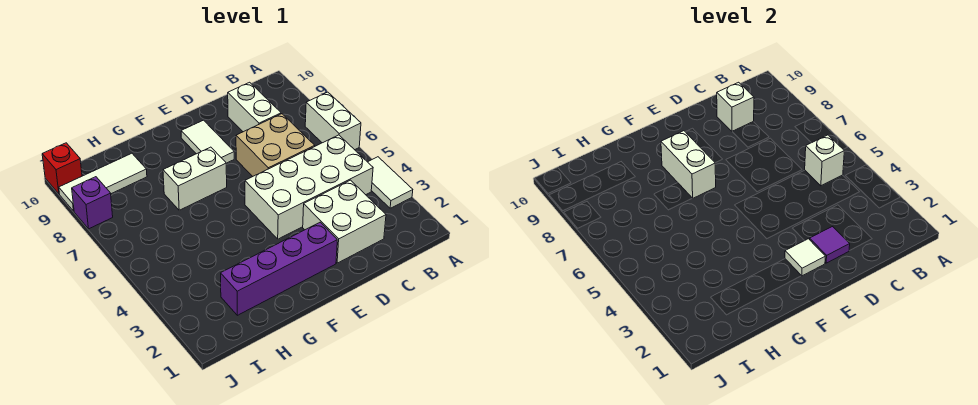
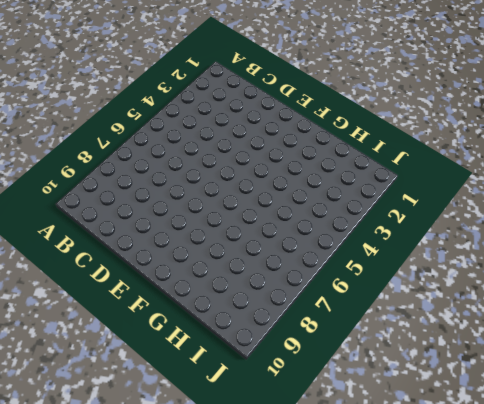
none -> white tile A3:A4 level 1
none -> white brick A6:A7 level 1
none -> white brick B4:E5 level 1

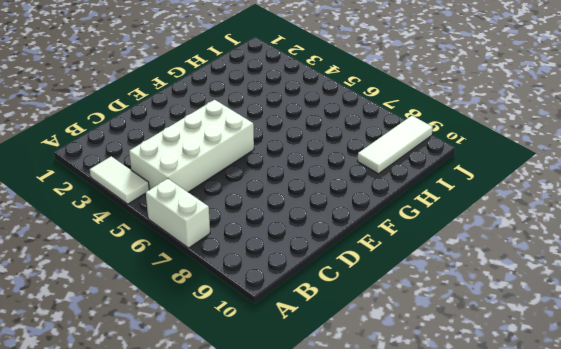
none -> white brick C2:D3 level 1
none -> tan brick C6:D7 level 1
none -> white brick C8:C9 level 1

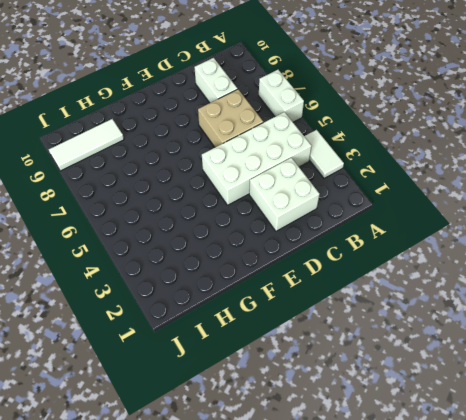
none -> purple brick E2:H2 level 1
none -> white tile E8:E9 level 1
none -> white brick F7:G7 level 1

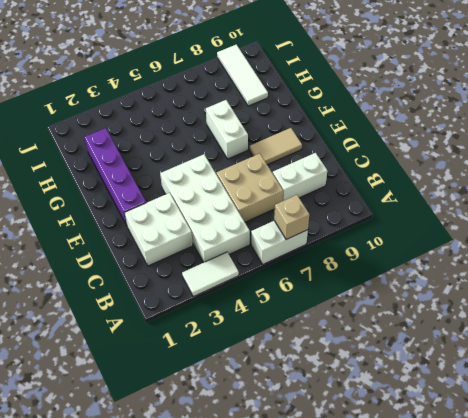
tan brick A7 level 2 -> none
tan tile E8:E9 level 1 -> white tile E8:E9 level 1
none -> purple brick J8 level 1
none -> red brick J10 level 1
none -> white brick B5 level 2

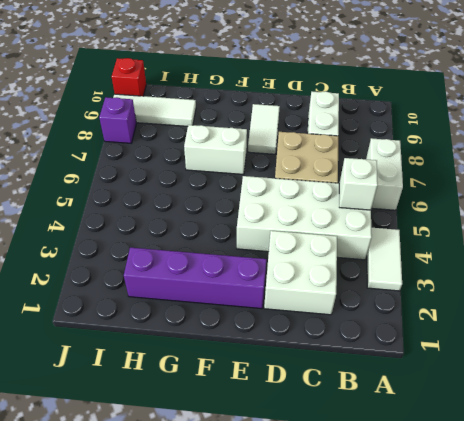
none -> white brick C9 level 2
none -> purple tile D2 level 2
none -> white tile E2 level 2

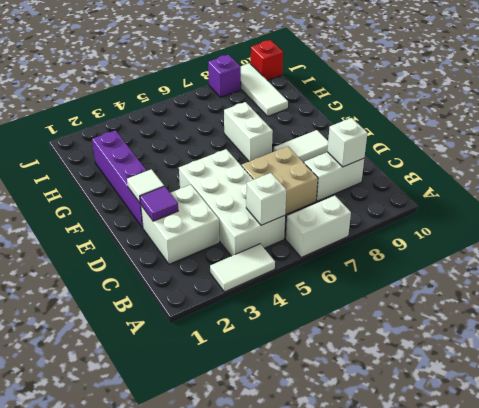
none -> white brick F7:F8 level 2

